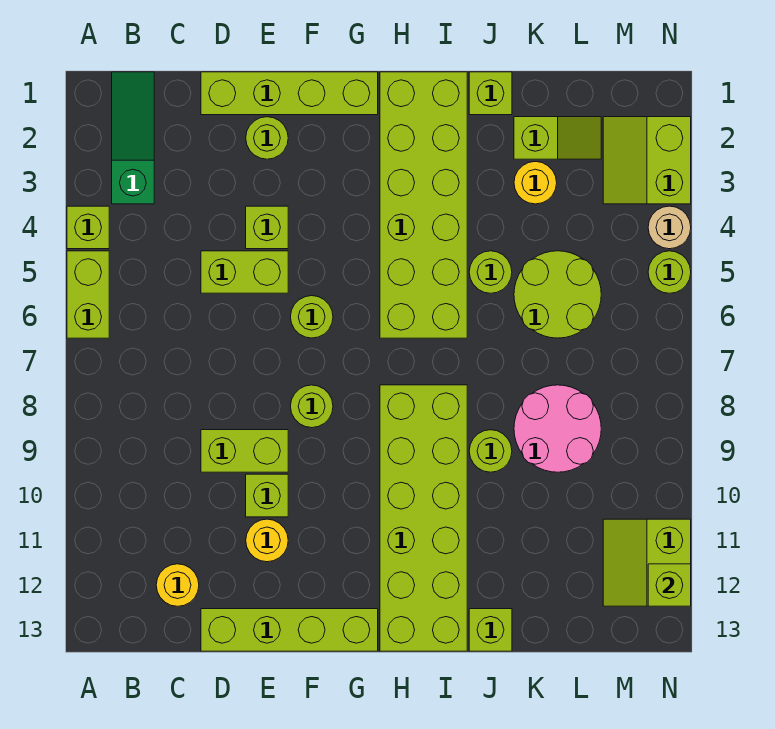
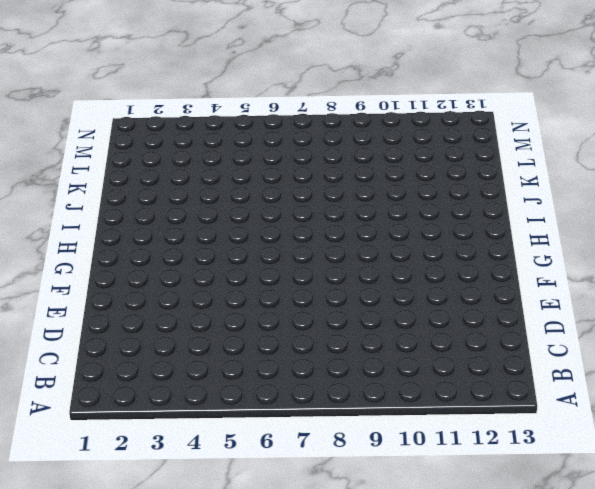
none -> lime brick A4 level 1
none -> lime brick A5:A6 level 1
none -> green slope B1:B3 level 1 top 3

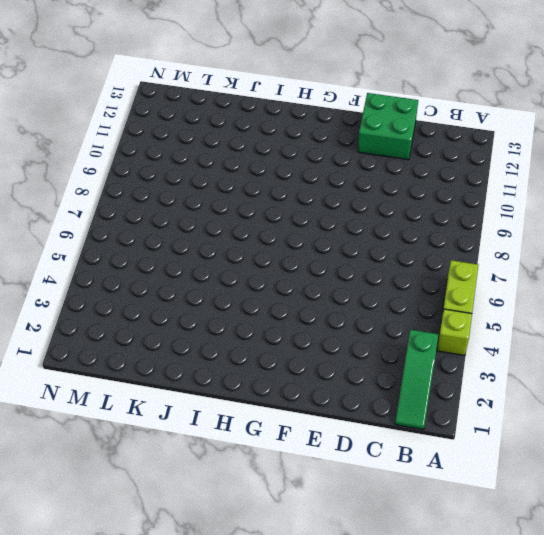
green brick D12:E13 level 1 -> lime brick D13:G13 level 1
none -> yellow round brick C12 level 1
none -> lime brick D1:G1 level 1
none -> lime brick D5:E5 level 1

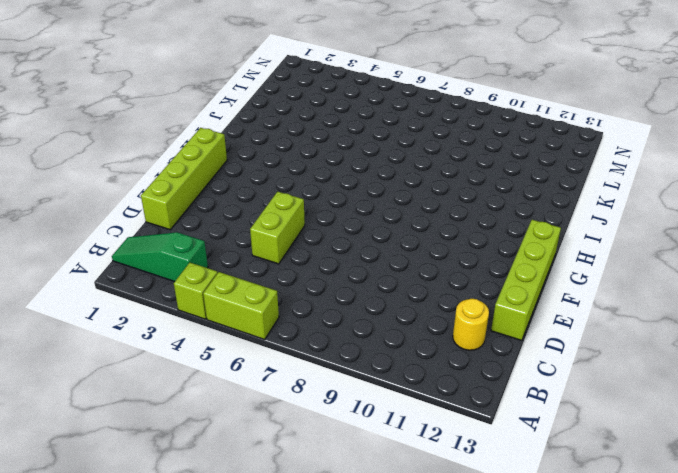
none -> lime brick D9:E9 level 1
none -> lime round brick E2 level 1
none -> lime brick E4 level 1

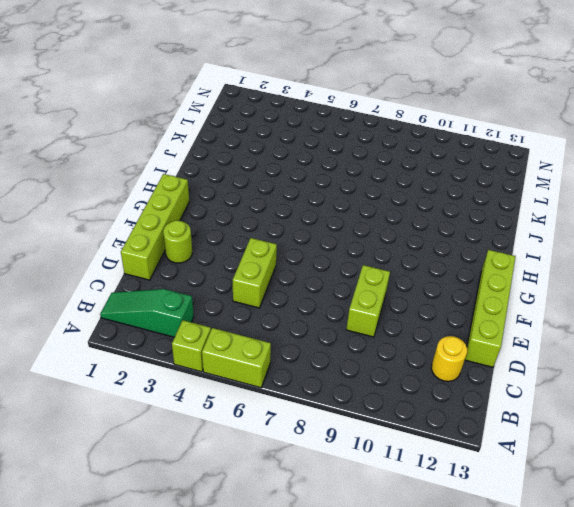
none -> lime brick E4 level 1
none -> lime brick E10 level 1
none -> yellow round brick E11 level 1

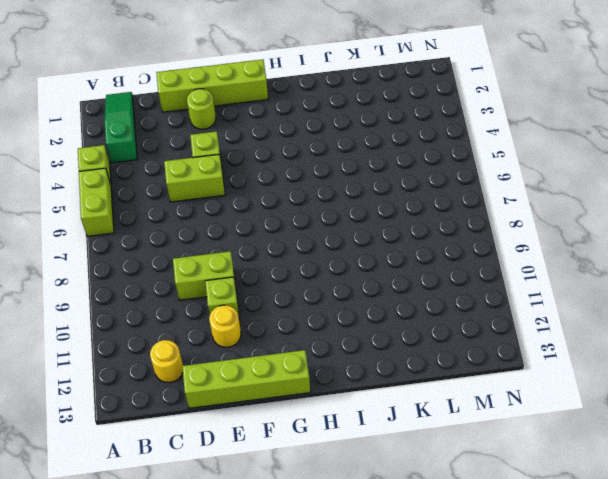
none -> lime round brick F6 level 1
none -> lime round brick F8 level 1
none -> lime brick H1:I6 level 1

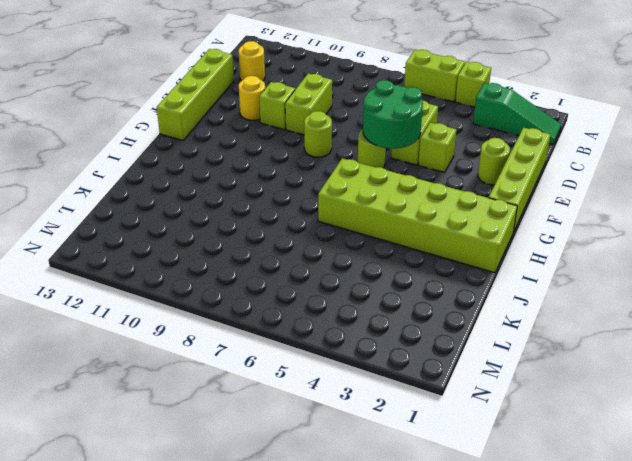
green round brick E5:F6 level 2 -> none
none -> lime brick H8:I13 level 1
none -> lime brick J1 level 1
none -> lime round brick J5 level 1

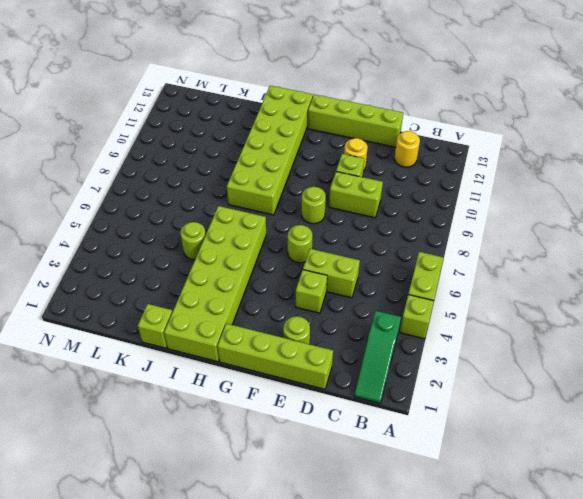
none -> lime round brick J9 level 1
none -> lime brick J13 level 1
none -> lime slope K2:L2 level 1 top K

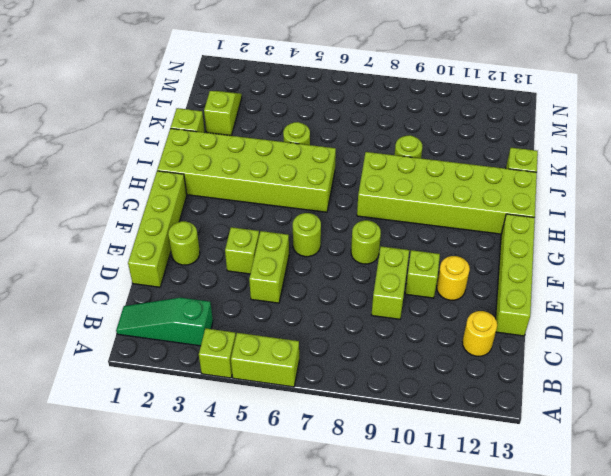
none -> yellow round brick K3 level 1
none -> lime round brick K5:L6 level 1
none -> pink round brick K8:L9 level 1

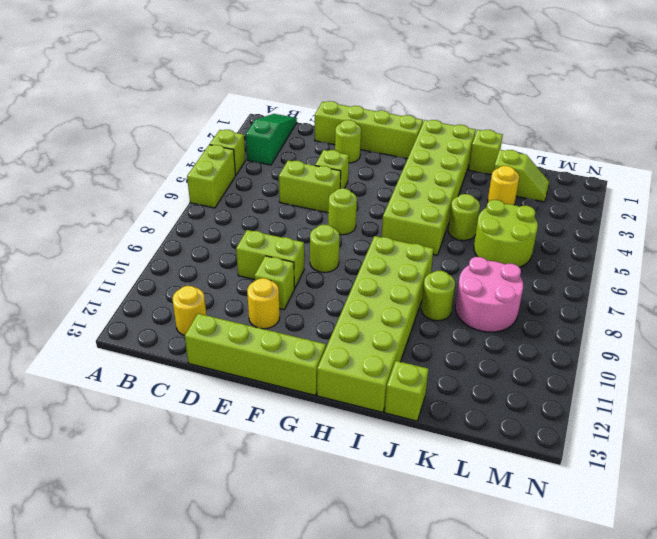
none -> lime slope M2:N3 level 1 top N
none -> lime slope M11:N12 level 1 top N
none -> tan round brick N4 level 1

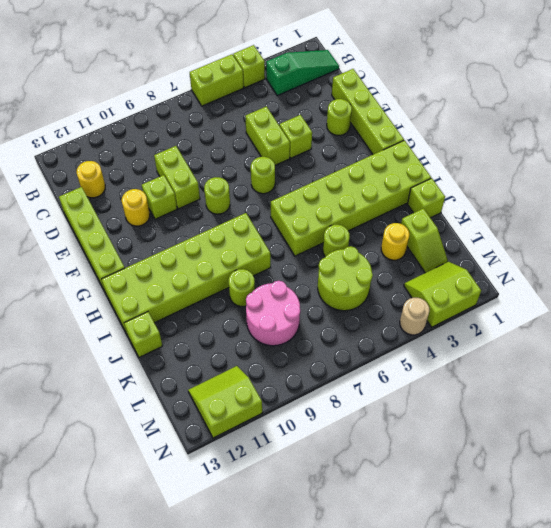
none -> lime round brick N5 level 1
none -> lime brick N12 level 2

